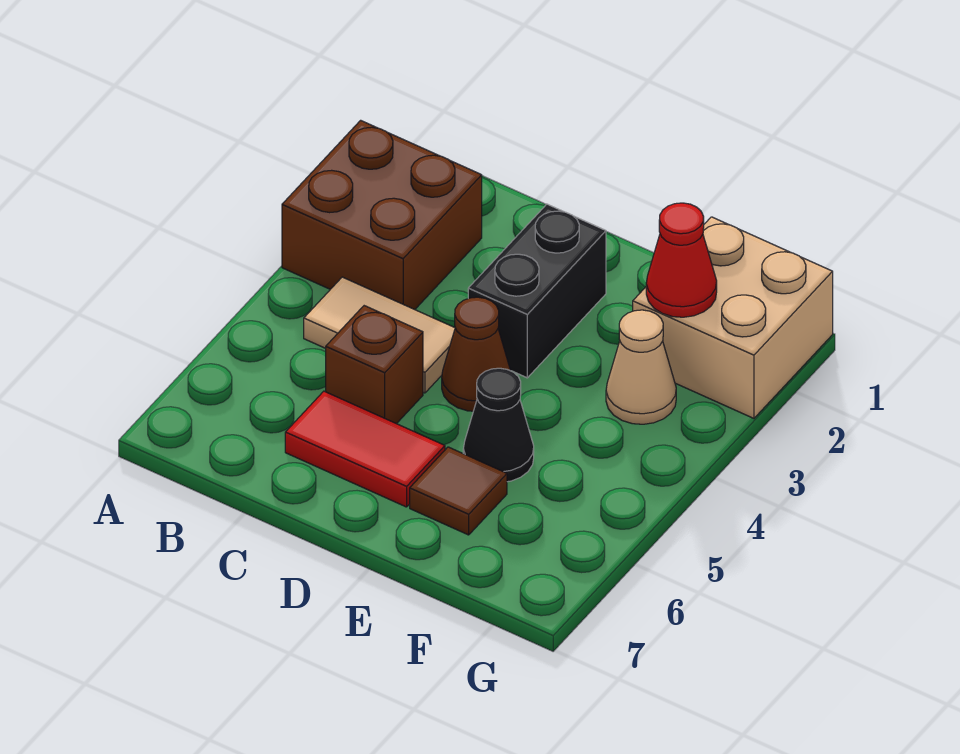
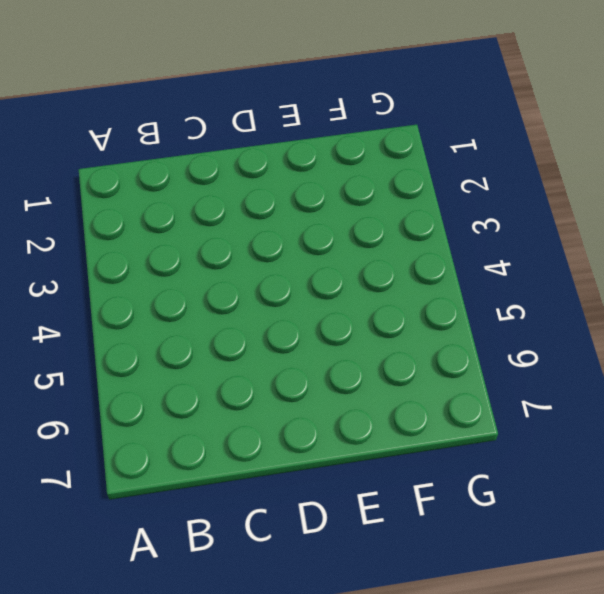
none -> brown brick A2:B3 level 1
none -> tan tile B4:C4 level 1

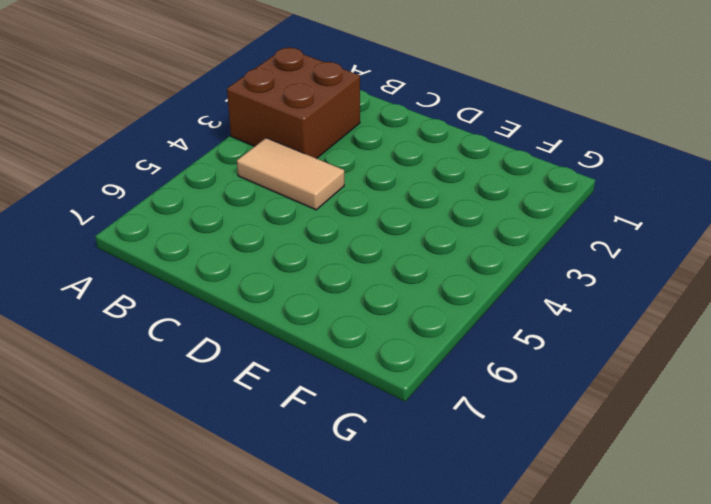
none -> brown brick C5 level 1
none -> red tile C6:D6 level 1

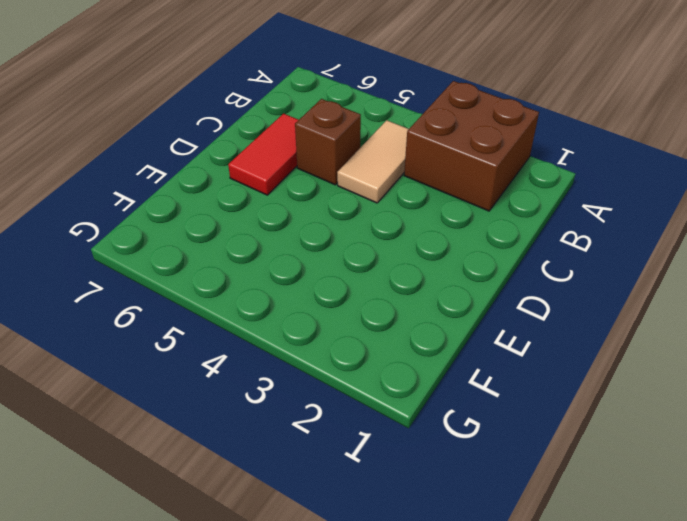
none -> black brick D2:D3 level 1
none -> brown cone D4 level 1

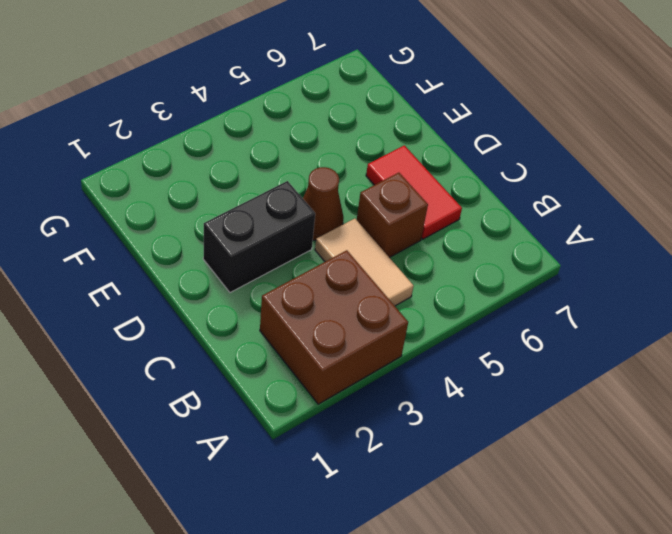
none -> black cone E5 level 1
none -> brown tile E6 level 1

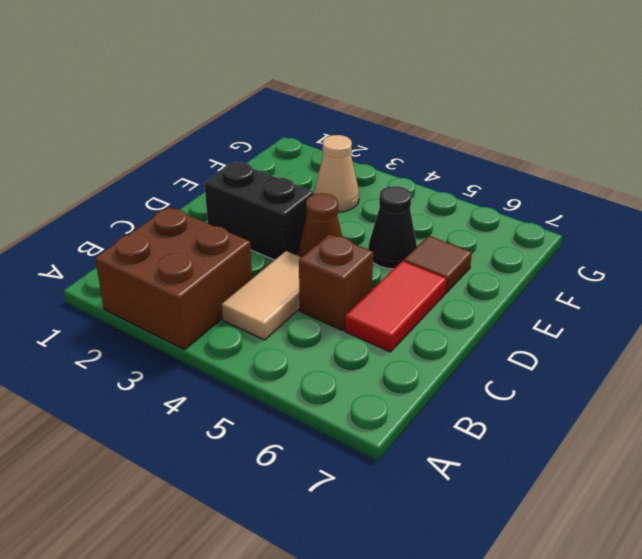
none -> tan brick F1:G2 level 1
none -> red cone F2 level 2

